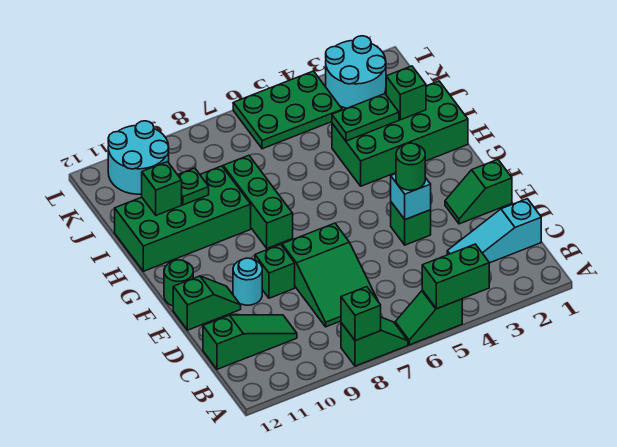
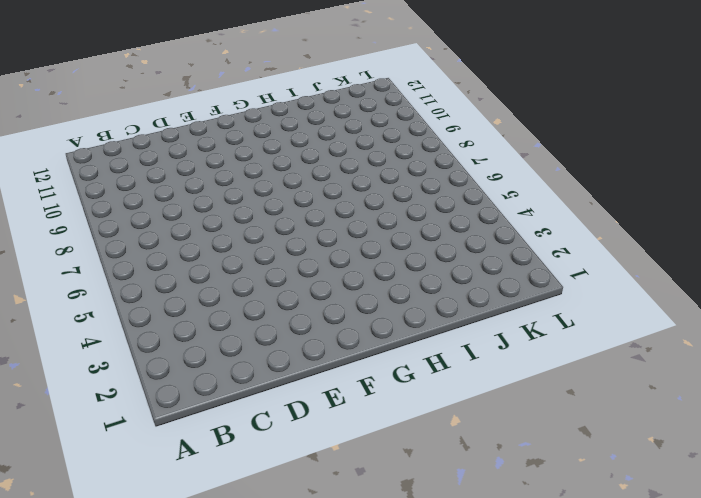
none -> green slope A5:A6 level 1 top 5
none -> green slope A7:A8 level 1 top 8
none -> cyan slope C1:C3 level 1 top 1

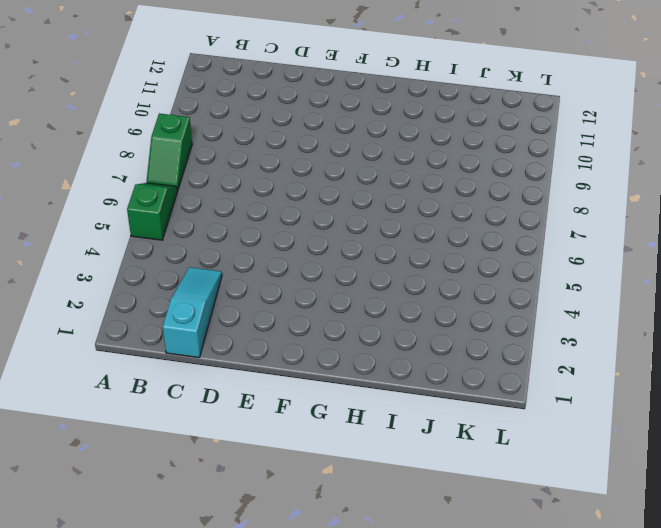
none -> green slope C7:E8 level 1 top E
none -> green slope C10:C12 level 1 top 12
none -> green slope E1:E2 level 1 top 1

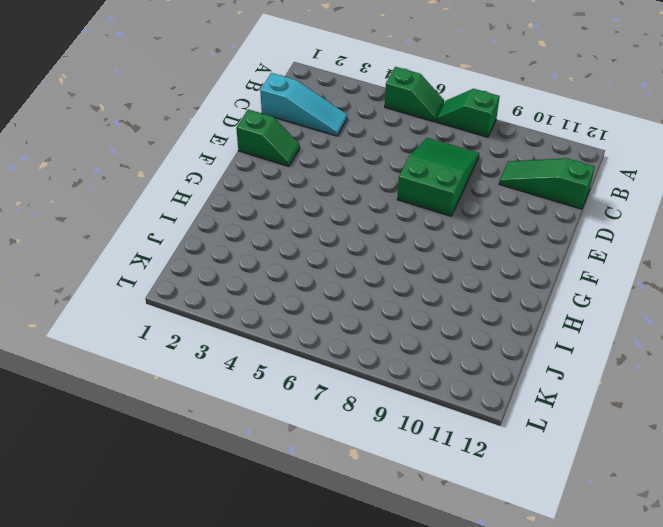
none -> green brick E4 level 1
none -> green brick E9 level 1
none -> cyan round brick E10 level 1

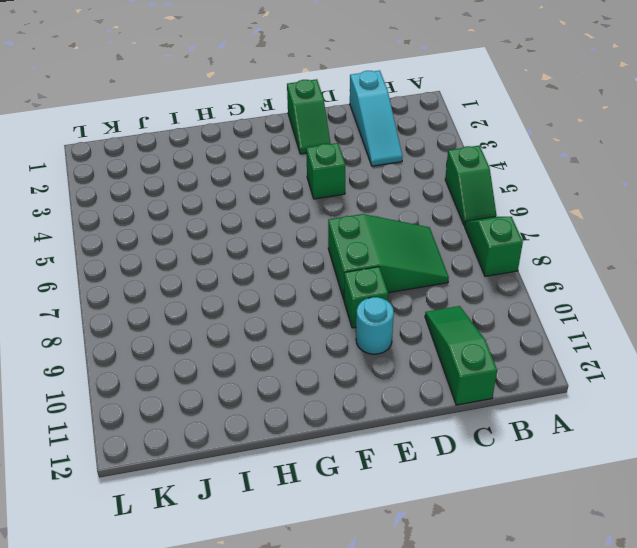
none -> green slope E11:E12 level 1 top 12
none -> green round brick F12 level 1
none -> green brick G8:I8 level 1

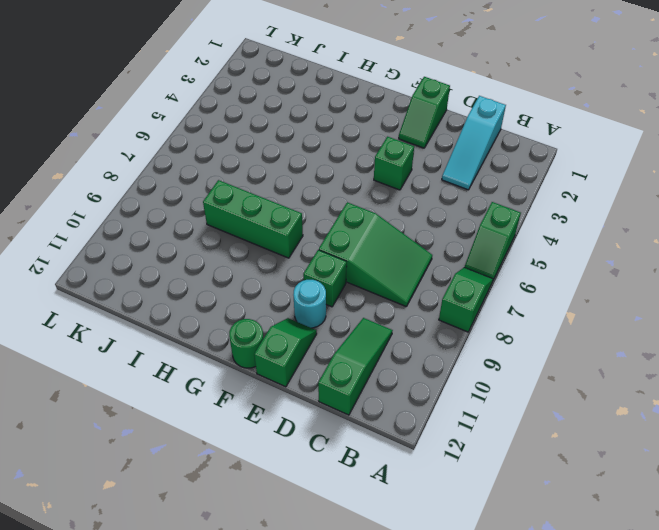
none -> green brick H1:I4 level 1
none -> green brick H9:I12 level 1
none -> cyan round brick K2:L3 level 1

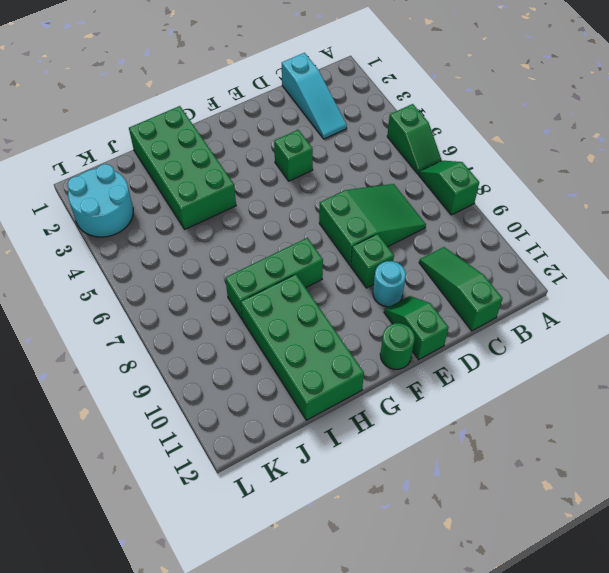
none -> green slope E1:E2 level 1 top 1
none -> green plate K4:L6 level 1
none -> cyan round brick K10:L11 level 1

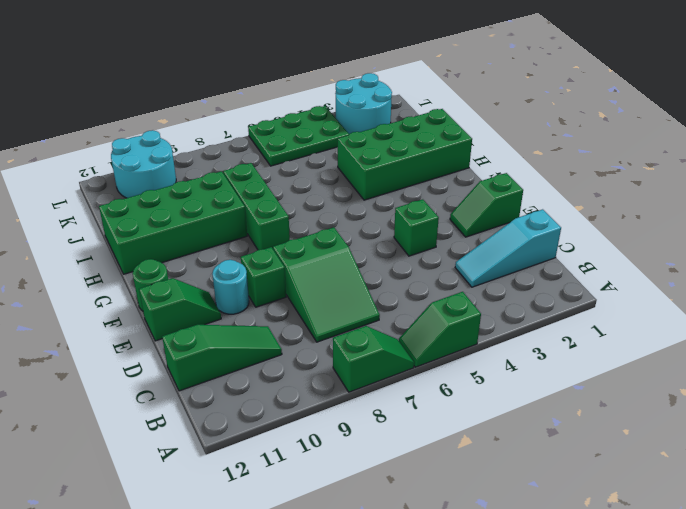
none -> green brick A4:A5 level 2
none -> green brick A8 level 2
none -> cyan brick E4 level 2

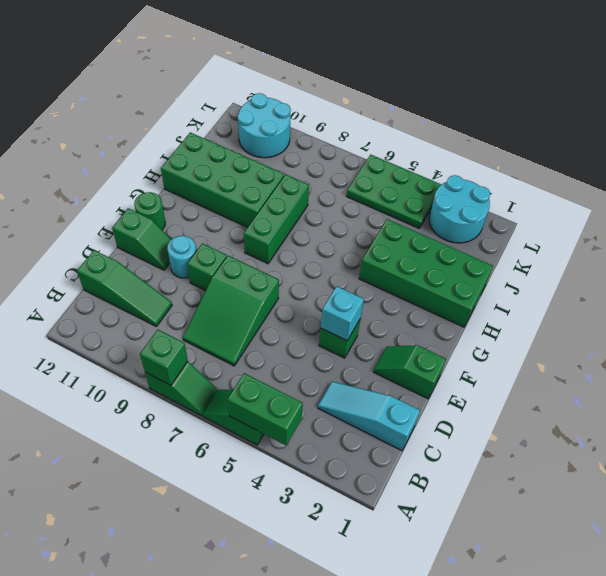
none -> green brick I2 level 2
none -> green plate I3:I4 level 2
none -> green plate I10 level 2

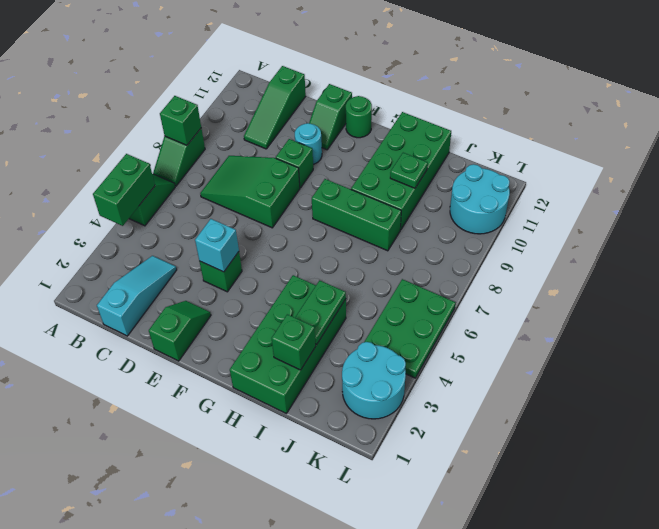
none -> green brick I11 level 2
none -> green round brick E4 level 3

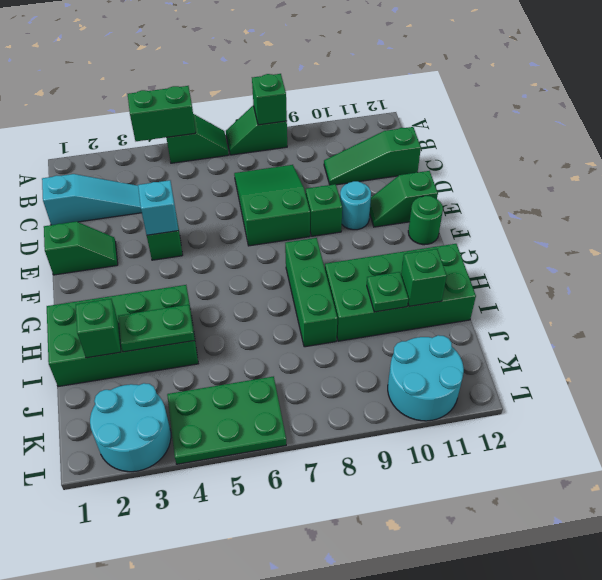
none -> green round brick E4 level 3

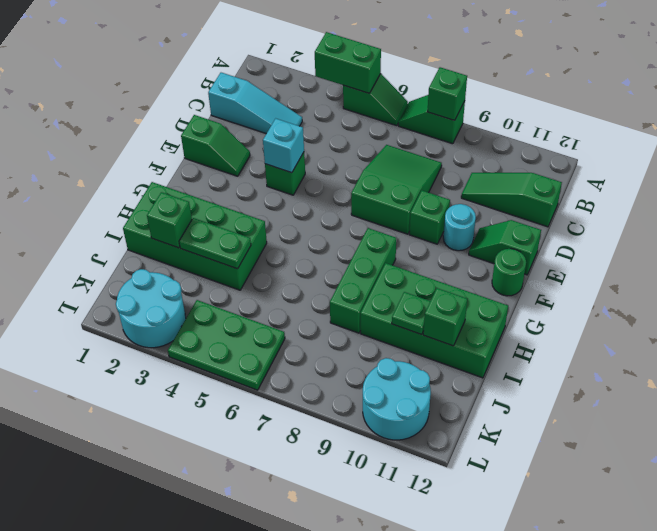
none -> green round brick E4 level 3

